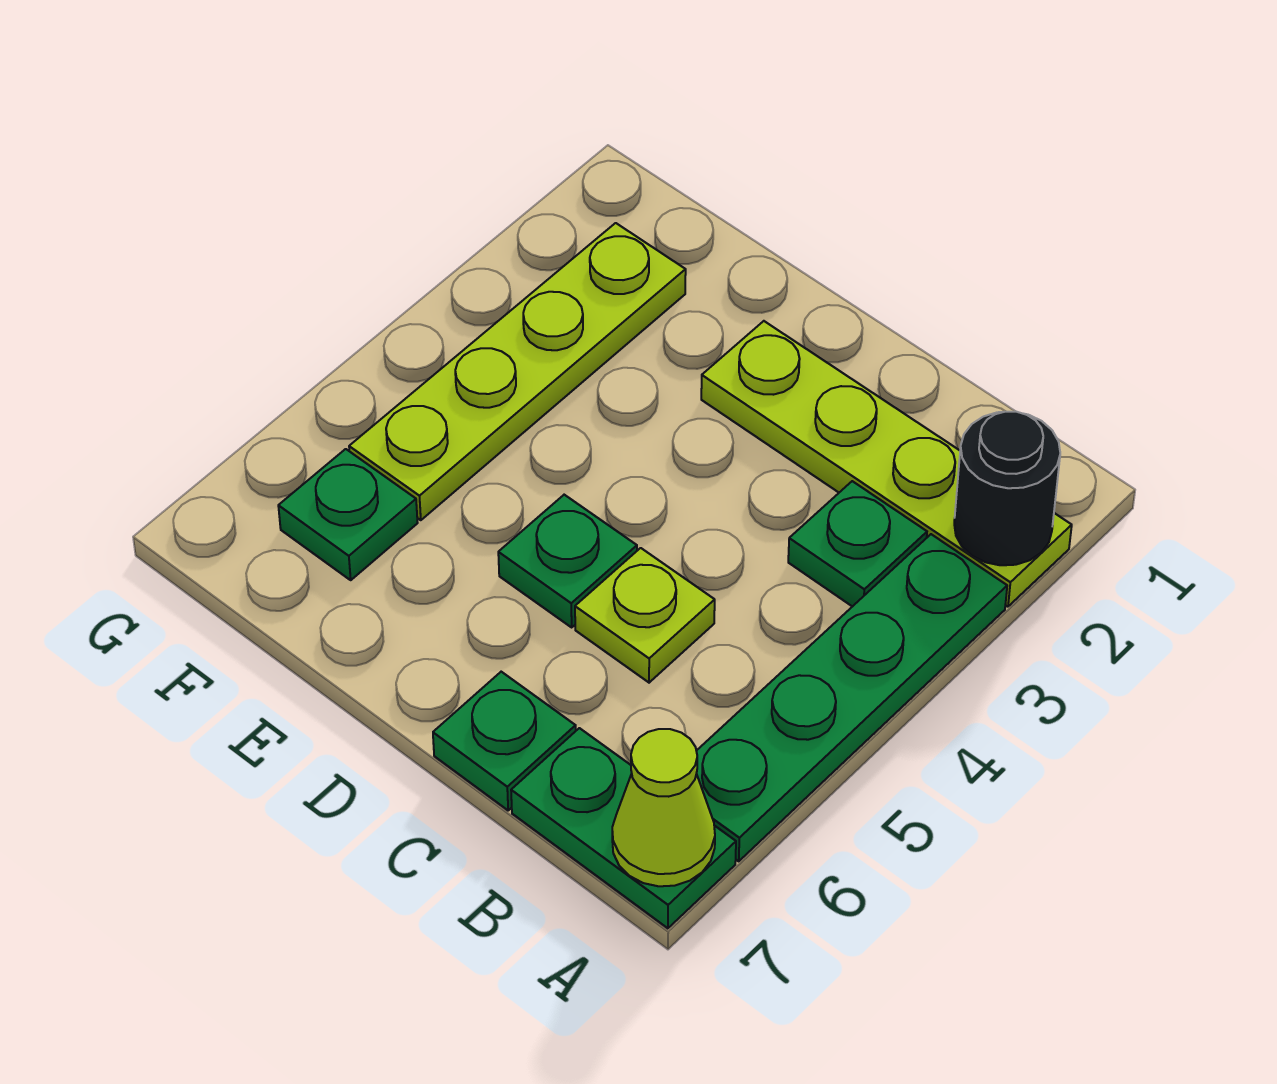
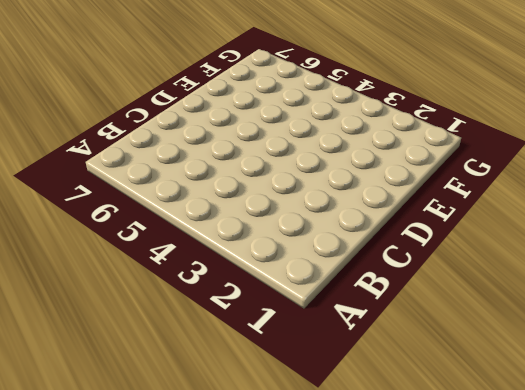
none -> lime plate A2:D2 level 1
none -> green plate A3:A6 level 1

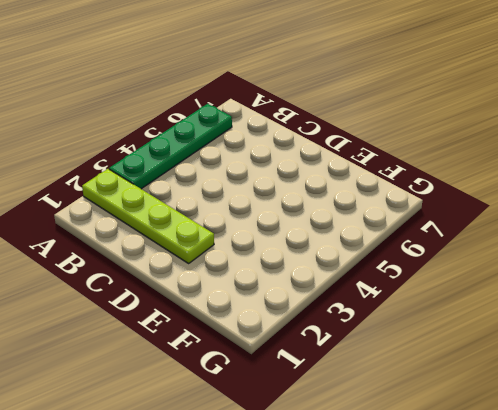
none -> green plate A7:B7 level 1
none -> green plate B3 level 1

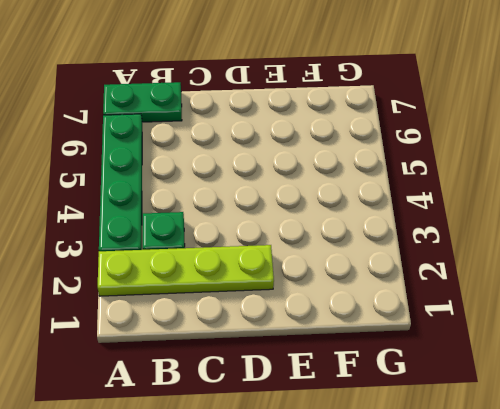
none -> lime plate C5 level 1
none -> green plate C7 level 1

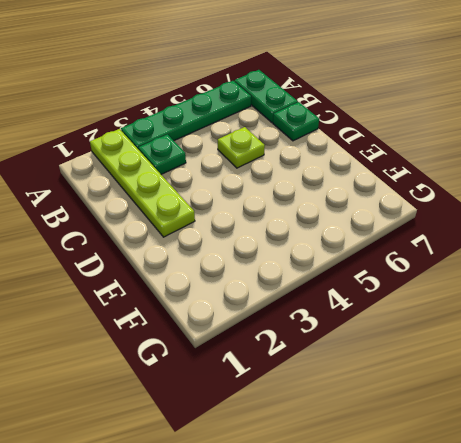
none -> green plate D5 level 1
none -> lime plate F2:F5 level 1

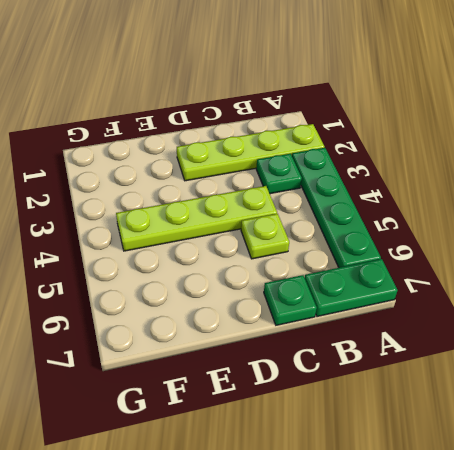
lime plate C4:F4 level 1 -> lime plate F2:F5 level 1
none -> green plate D5 level 1
none -> green plate F6 level 1

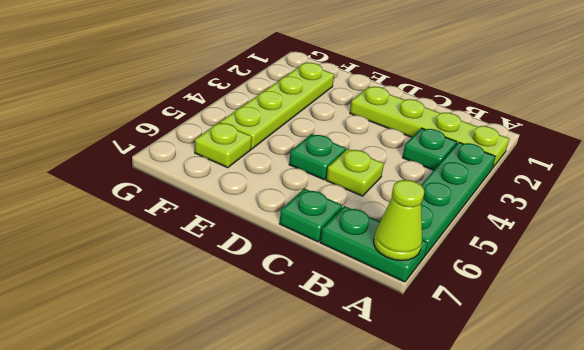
lime plate F6 level 1 -> green plate F6 level 1
none -> black round brick A2 level 2

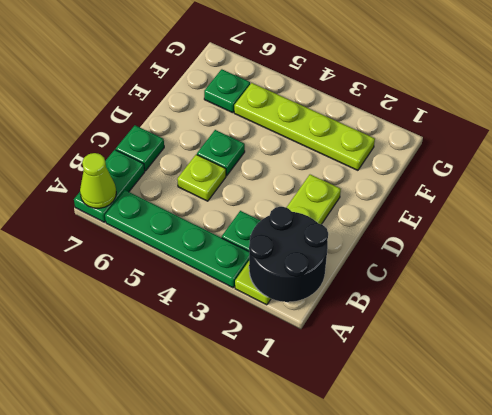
black round brick A1:B2 level 2 -> black round brick A2 level 2

